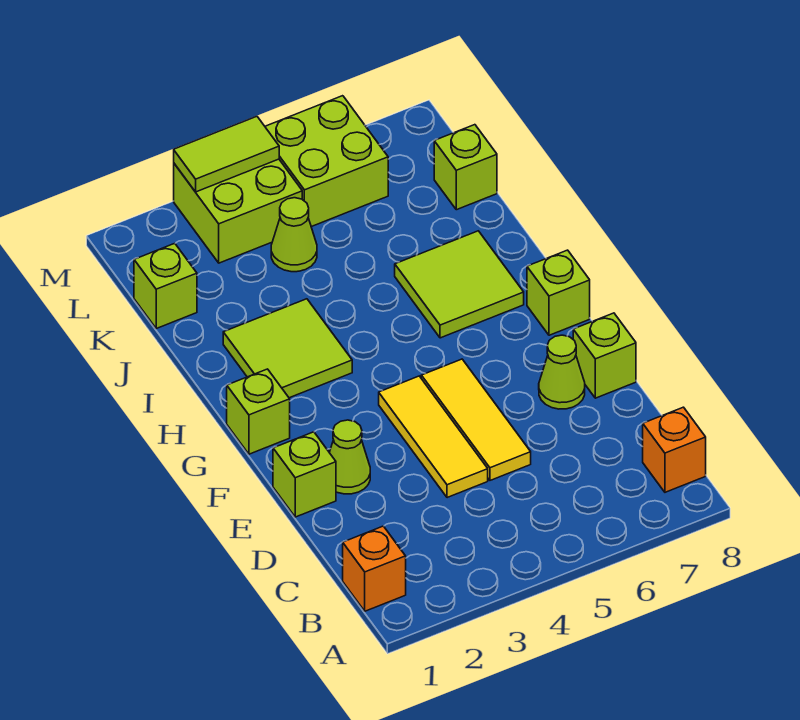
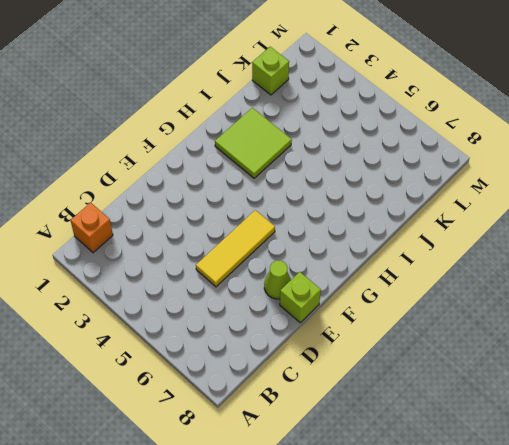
none -> orange brick B8 level 1
none -> yellow tile D4:F4 level 1
none -> lime brick E1 level 1

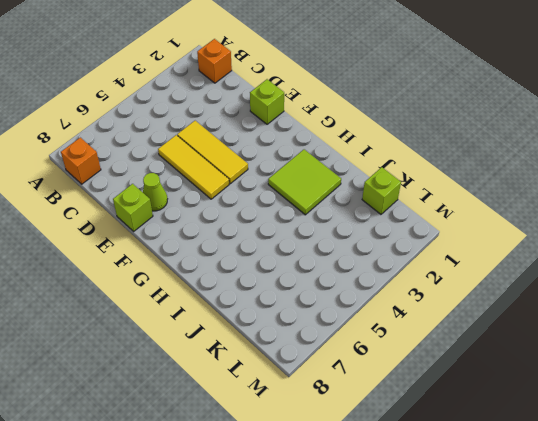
none -> lime cone E2 level 1
none -> lime brick G1 level 1
none -> lime brick G8 level 1

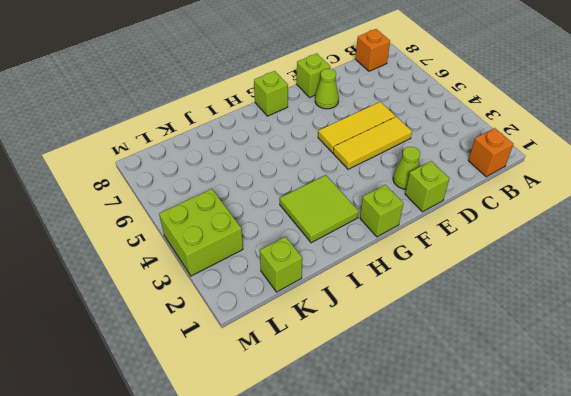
none -> lime tile H6:I7 level 1
none -> lime cone K4 level 1
none -> lime brick K8 level 1

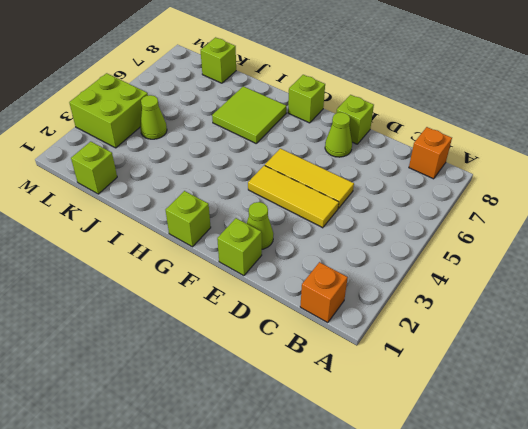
none -> lime tile H2:I3 level 1
none -> lime brick L5:M6 level 1
none -> lime tile M3:M4 level 2

